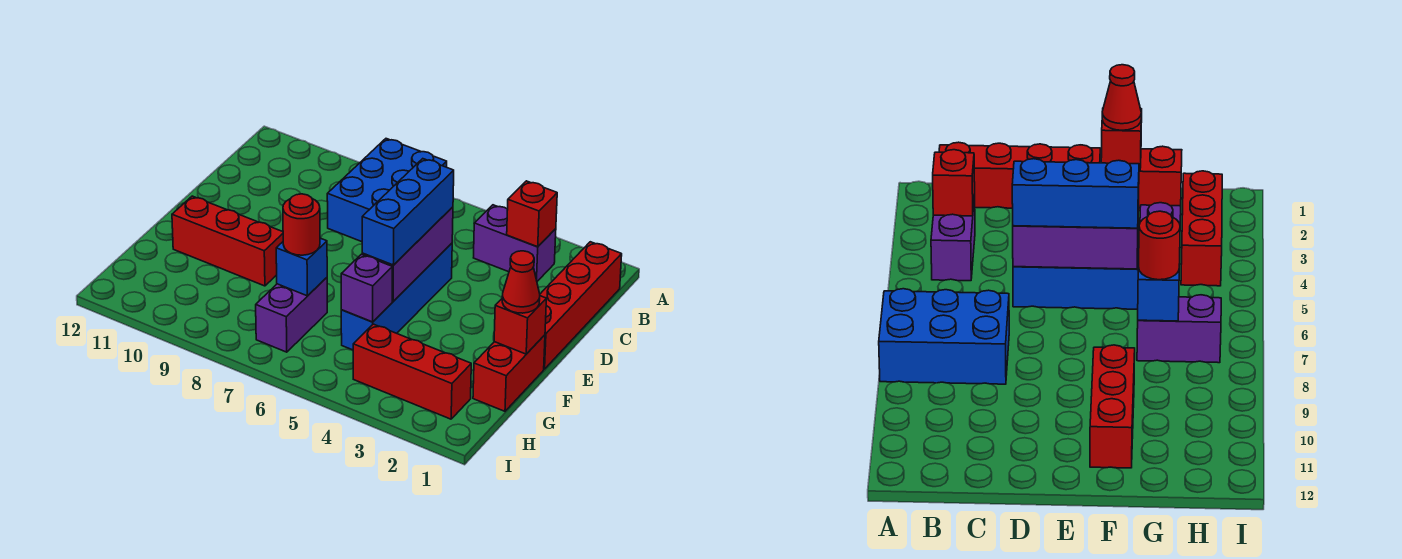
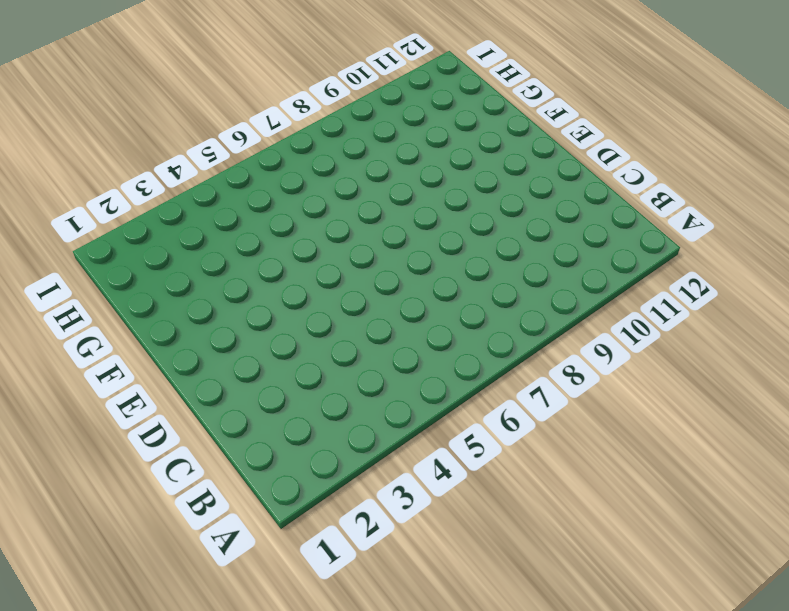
none -> blue brick A7:C8 level 1
none -> red brick B1:E1 level 1
none -> purple brick B3:B4 level 1

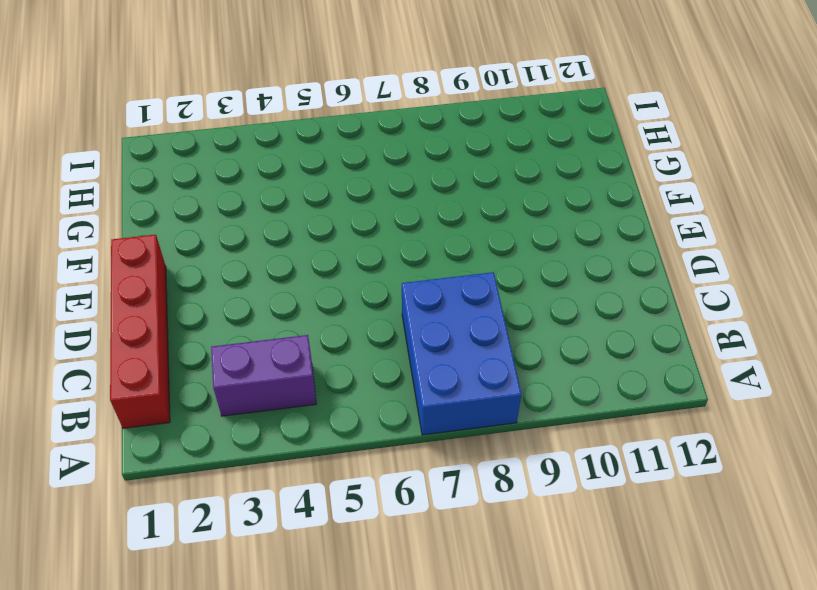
none -> blue brick D5:G5 level 1
none -> red brick F1:G1 level 1
none -> red brick F9:F11 level 1

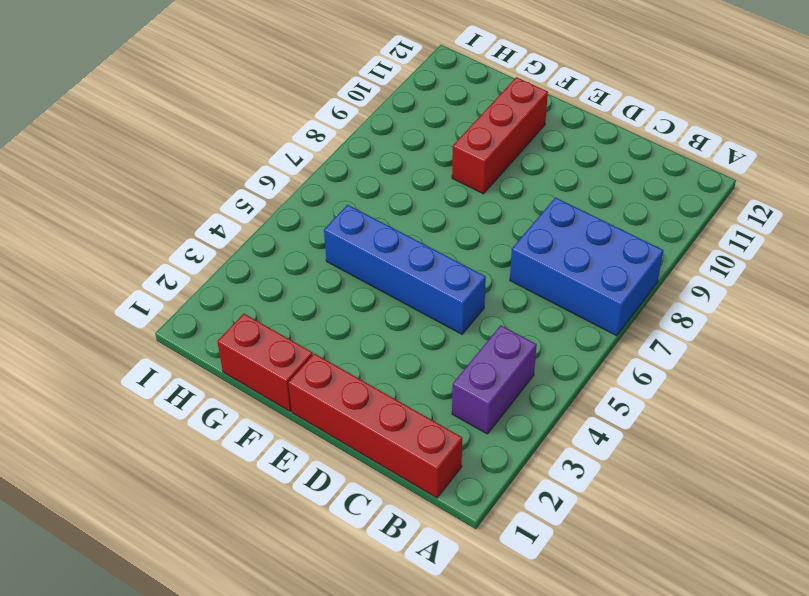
none -> purple brick G7:H7 level 1
none -> red brick H2:H4 level 1
none -> red brick B3 level 2

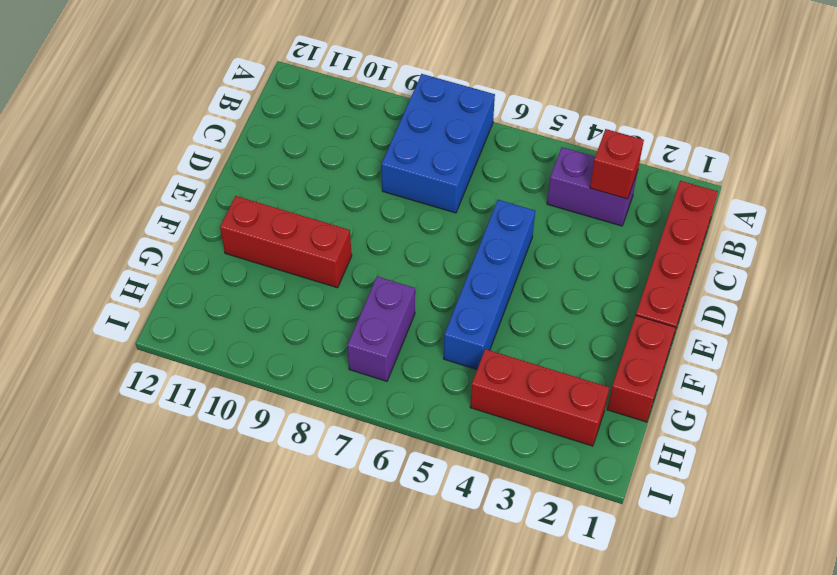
none -> purple brick D5:F5 level 2
none -> red brick F1 level 2
none -> purple brick G5 level 2

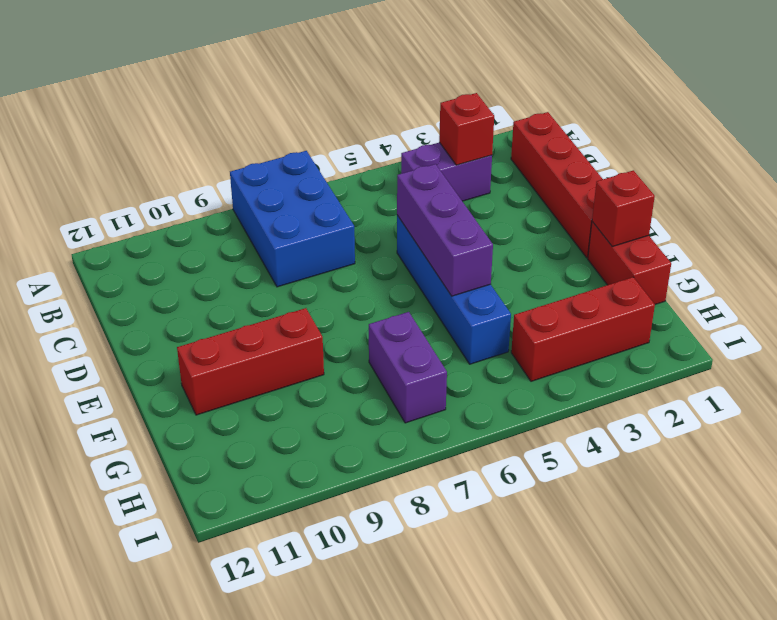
none -> purple brick G5 level 2
none -> blue brick G7 level 2
none -> blue brick D5:F5 level 3

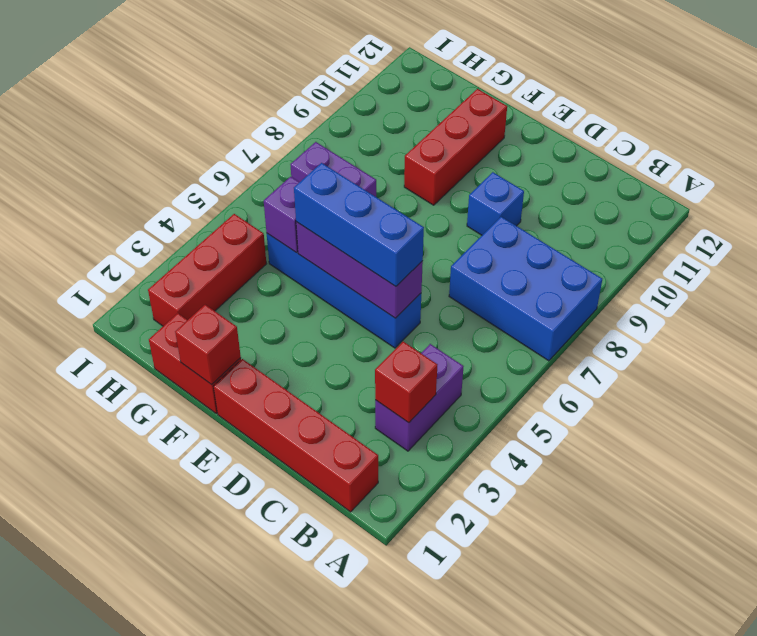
blue brick D9 level 1 -> blue brick G7 level 2
none -> red cone F1 level 3
none -> red round brick G7 level 3

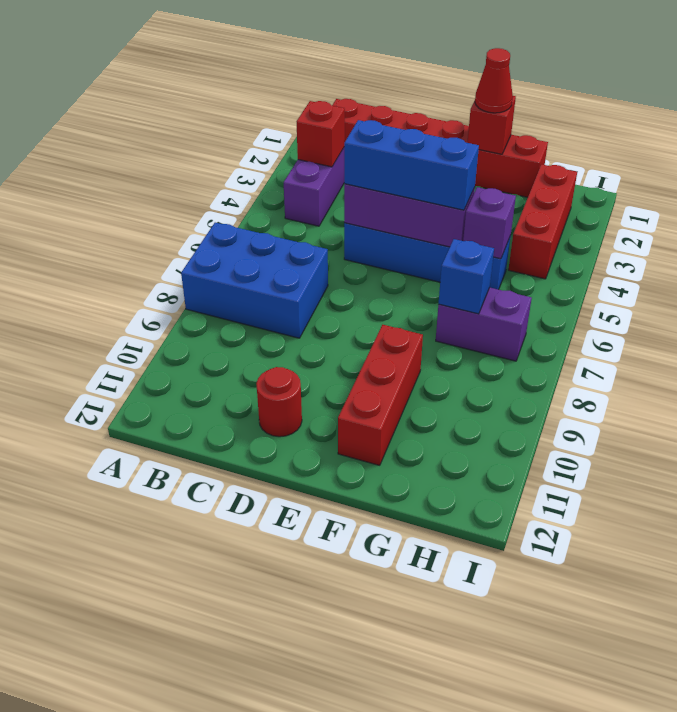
red round brick D11 level 1 -> red round brick G7 level 3

